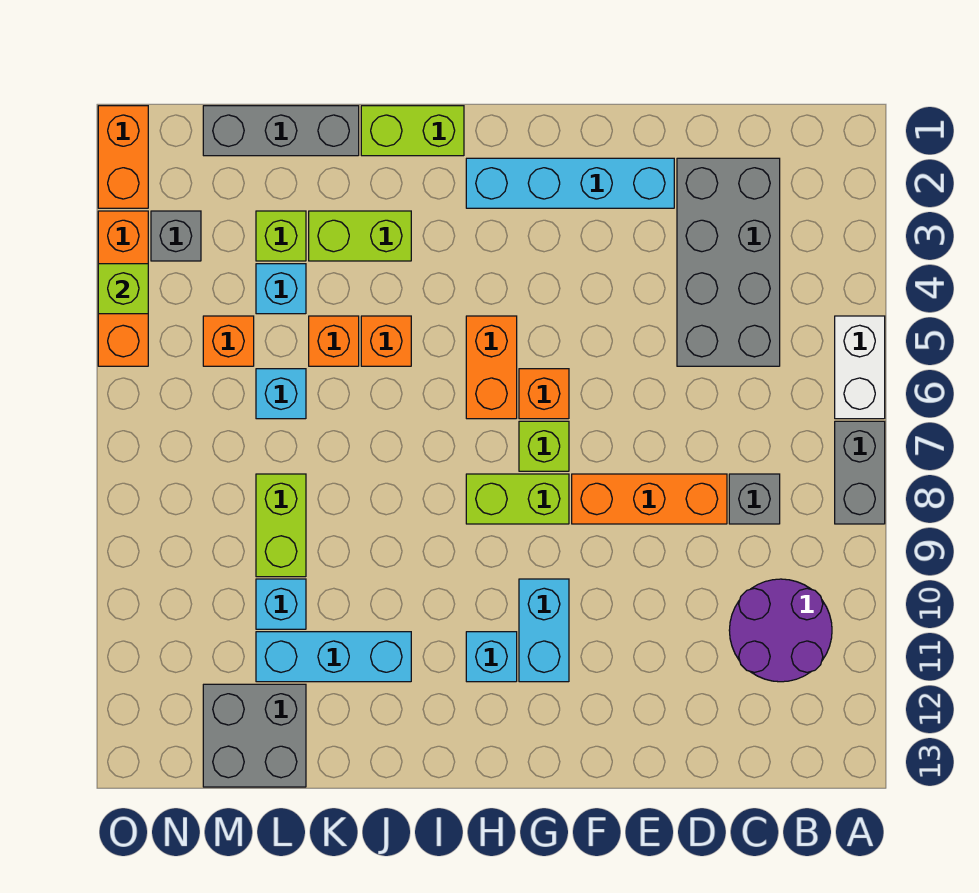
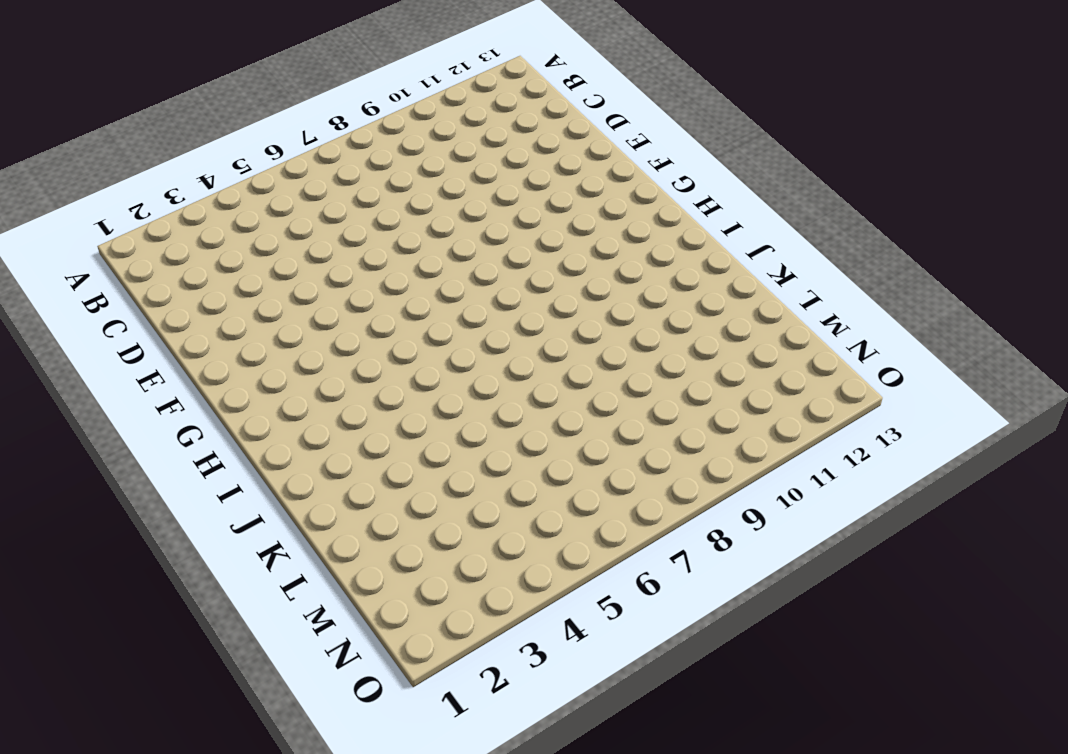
none -> white brick A5:A6 level 1
none -> grey brick A7:A8 level 1
none -> purple round brick B10:C11 level 1
none -> grey brick C2:D5 level 1

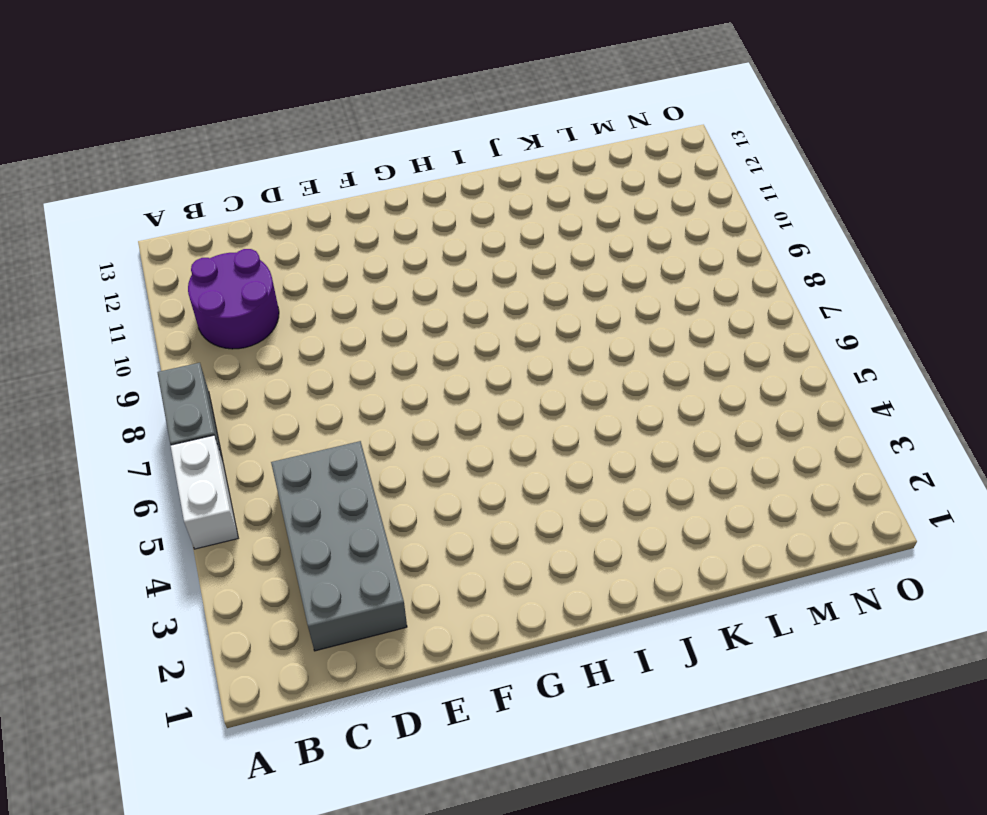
none -> grey brick C8 level 1
none -> orange brick D8:F8 level 1
none -> cyan brick E2:H2 level 1
none -> orange brick G6 level 1

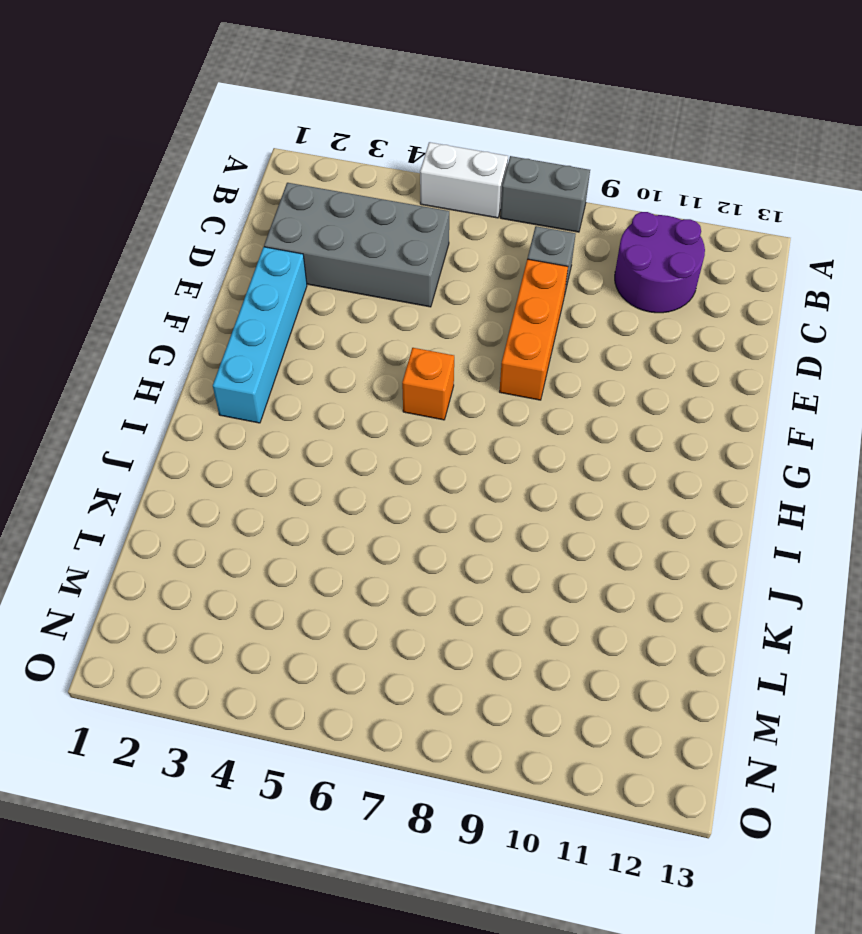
none -> lime brick G7 level 1
none -> lime brick G8:H8 level 1
none -> cyan brick G10:G11 level 1
none -> orange brick H5:H6 level 1

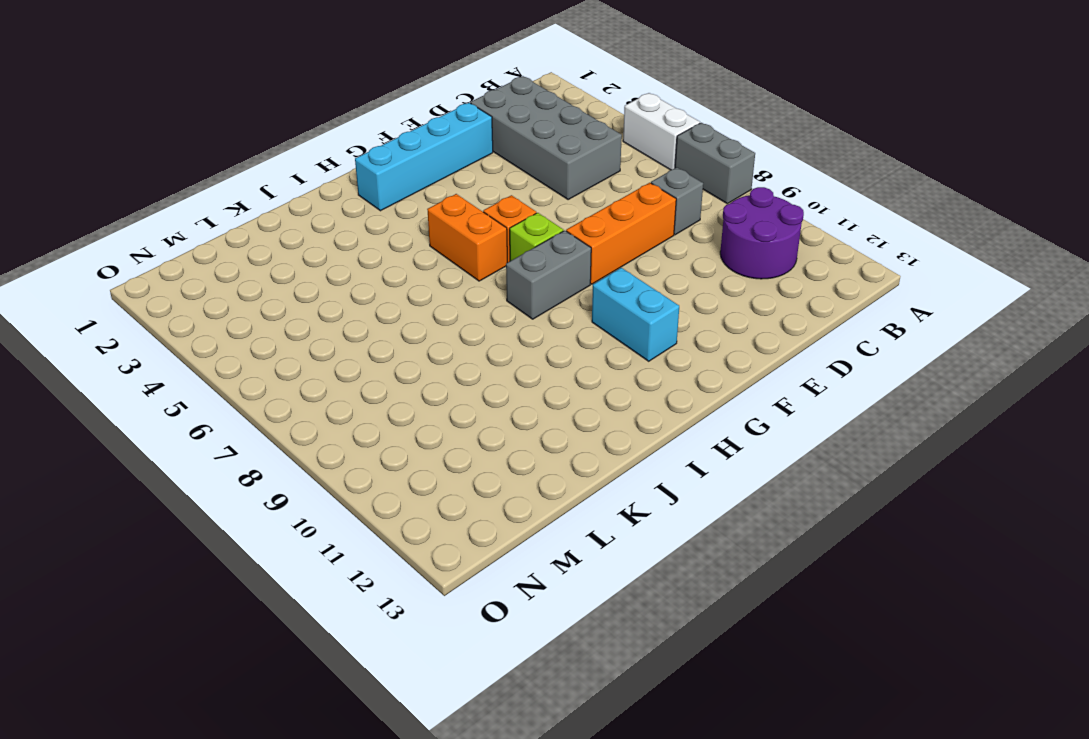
grey brick G8:H8 level 1 -> lime brick G8:H8 level 1
none -> cyan brick H11 level 1
none -> lime brick I1:J1 level 1
none -> lime brick J3:K3 level 1
none -> orange brick J5 level 1

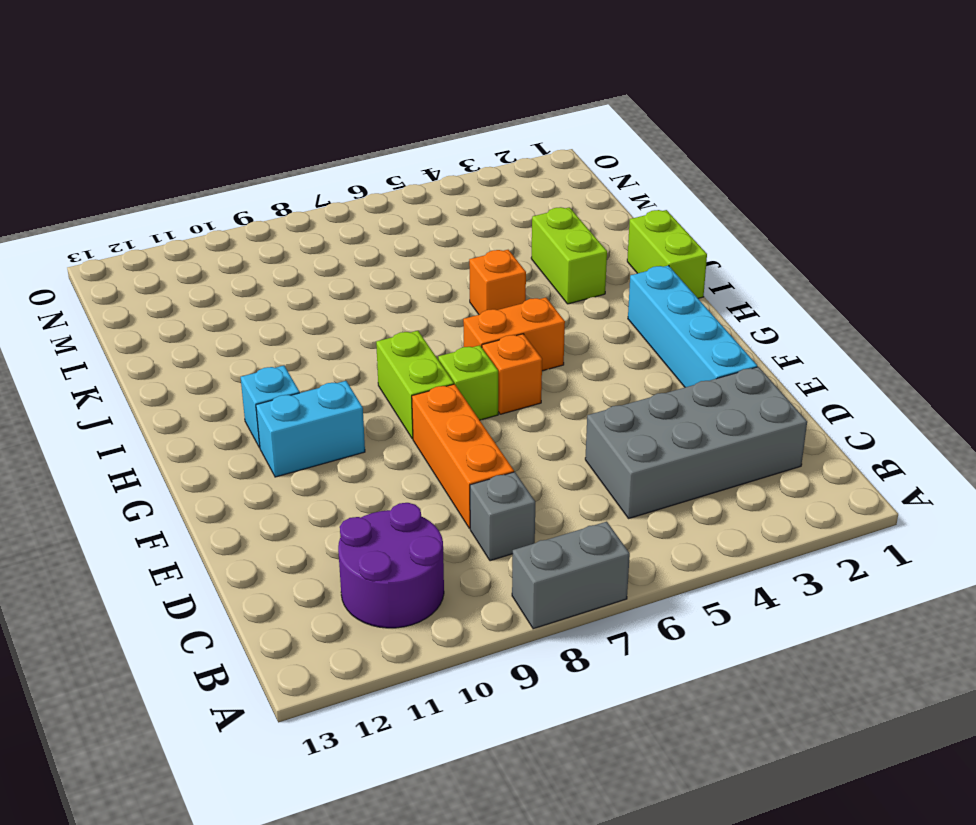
none -> white brick A5:A6 level 1
none -> cyan brick J11:L11 level 1
none -> grey brick K1:M1 level 1
none -> orange brick K5 level 1

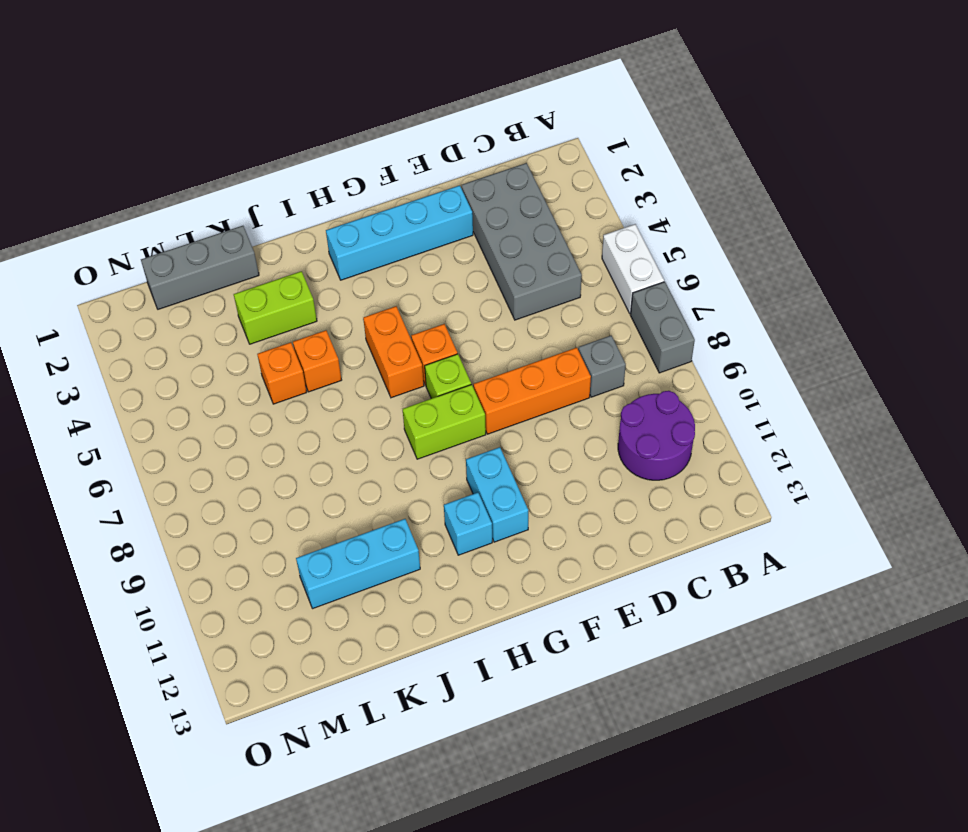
none -> lime brick I1:J1 level 1
none -> lime brick L3 level 1
none -> cyan brick L4 level 1
none -> cyan brick L6 level 1

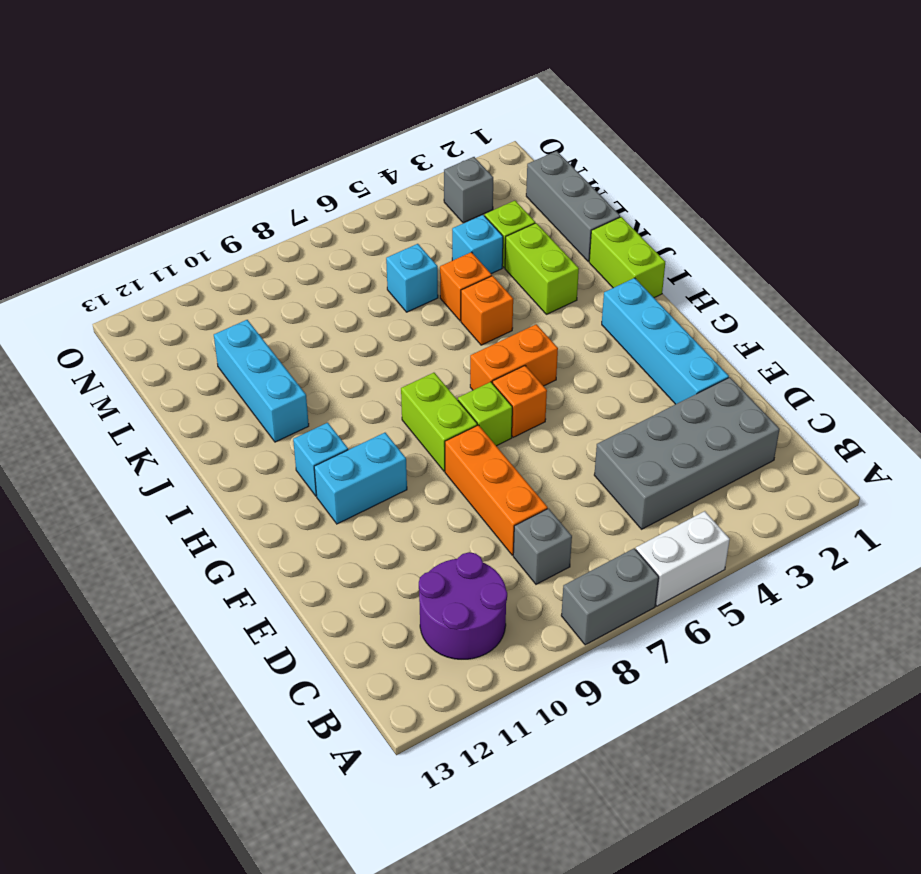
none -> lime brick L8:L9 level 1
none -> cyan brick L10 level 1
none -> grey brick L12:M13 level 1
none -> orange brick M5 level 1

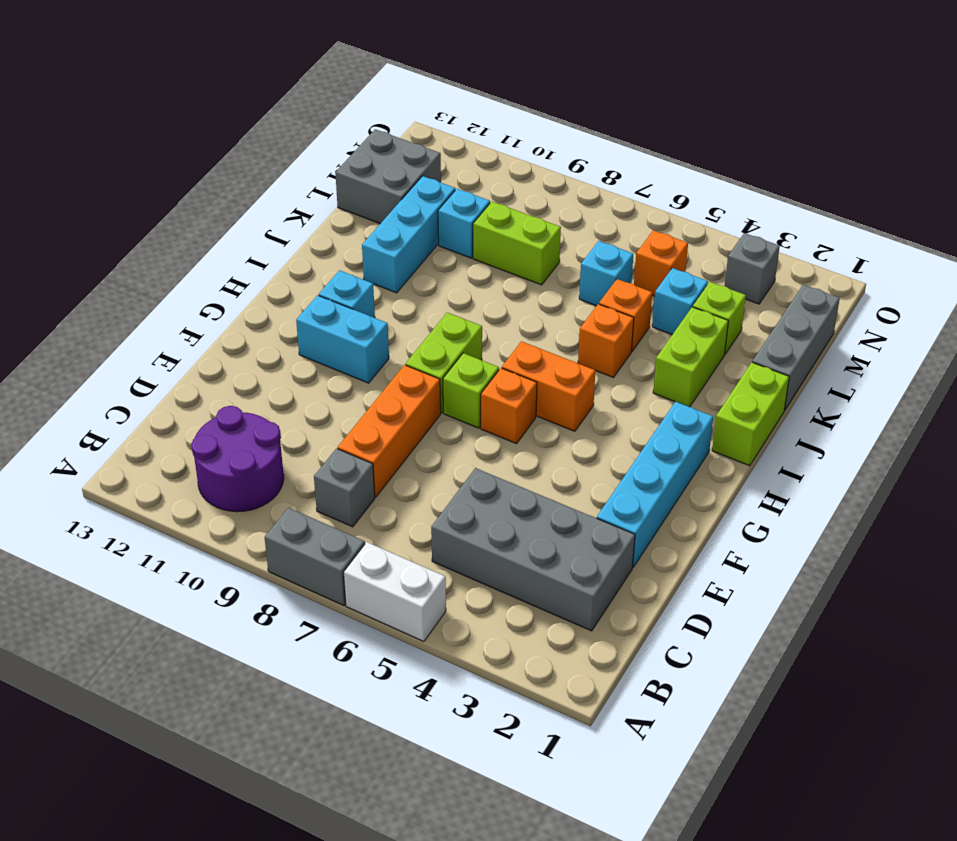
none -> orange brick O1:O2 level 1
none -> orange brick O3:O5 level 1
none -> lime brick O4 level 2

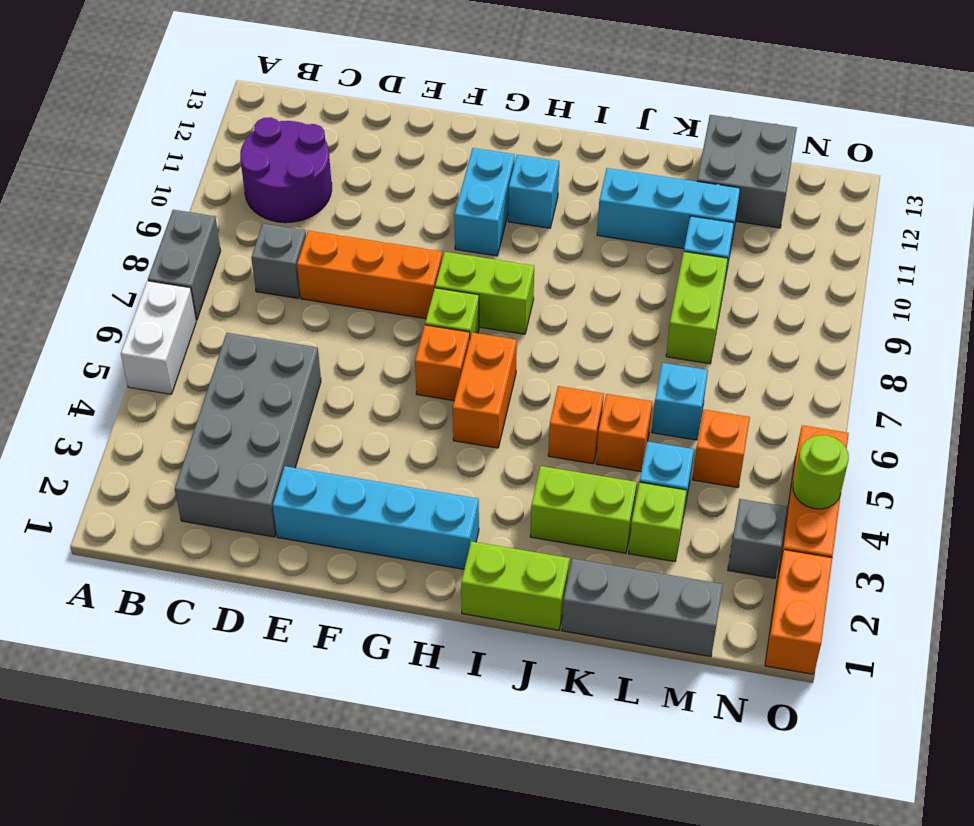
lime round brick O4 level 2 -> lime brick O4 level 2

